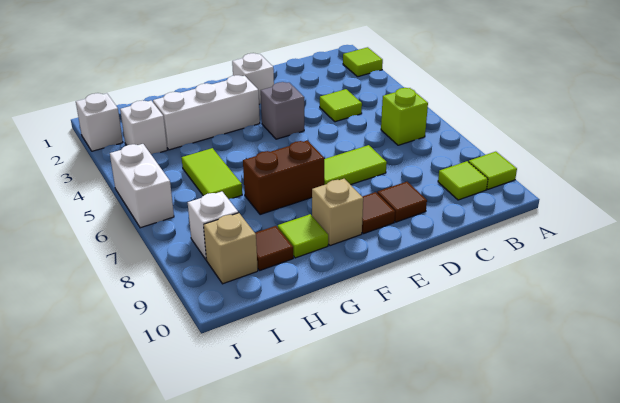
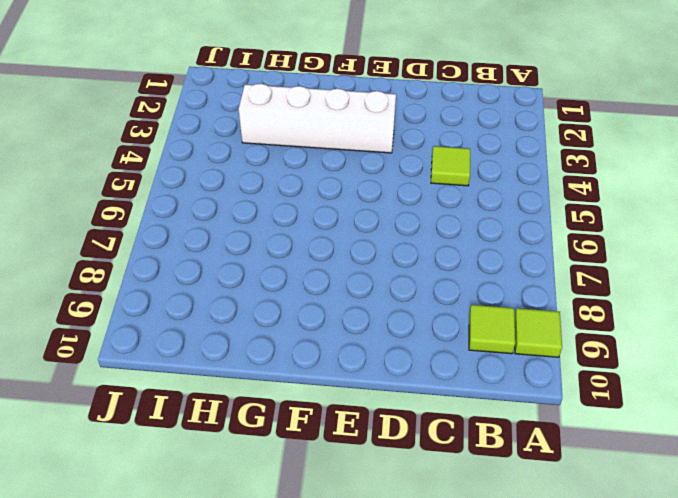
white brick E3:H3 level 1 -> white brick F3:H3 level 1
none -> lime tile A2 level 1
none -> lime brick B6 level 1
none -> lime tile D7:E7 level 1

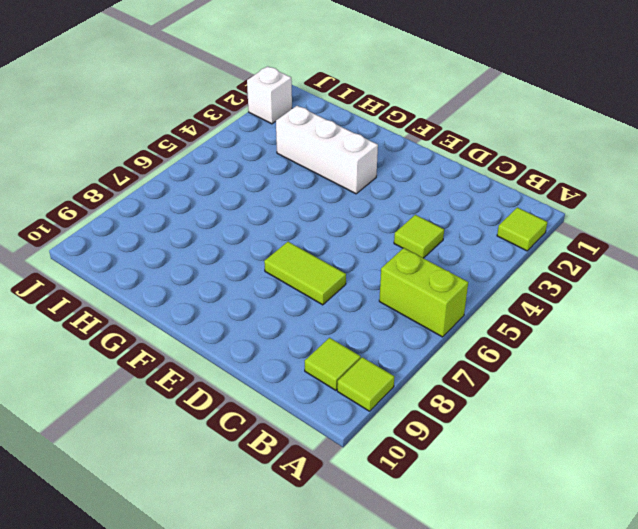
lime brick A6:B6 level 1 -> lime brick B6 level 1
none -> brown tile D9 level 1
none -> white brick E2 level 1
none -> grey brick E4 level 1

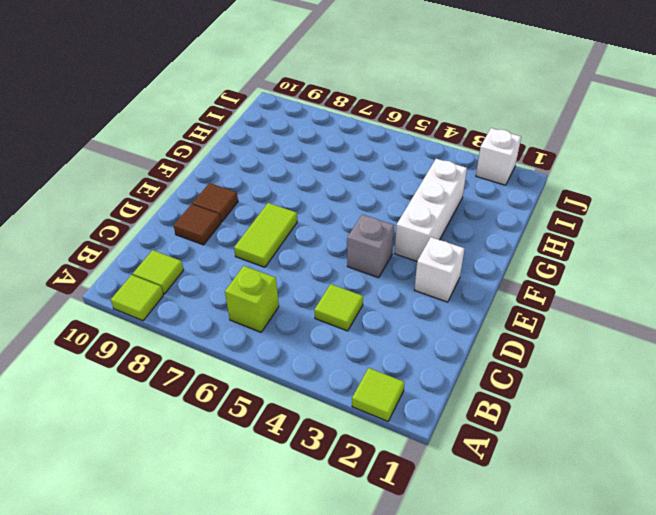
none -> brown brick F7:G7 level 1
none -> tan brick F9 level 1
none -> lime tile G9 level 1

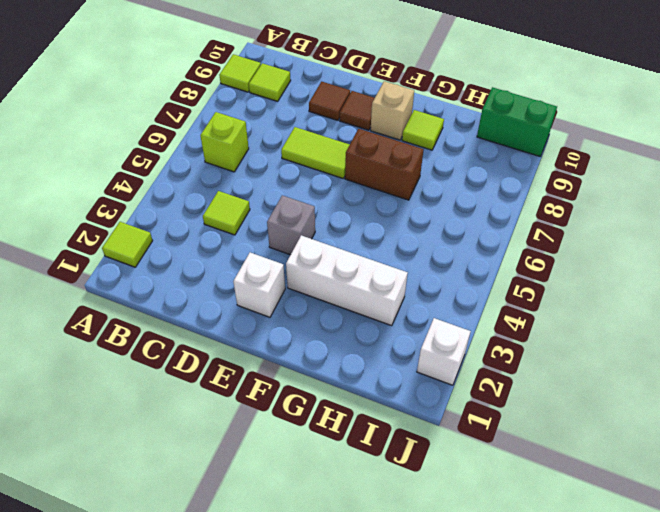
green brick I10:J10 level 1 -> none
none -> lime tile H5:H6 level 1
none -> brown tile H9 level 1
none -> white brick I3 level 1

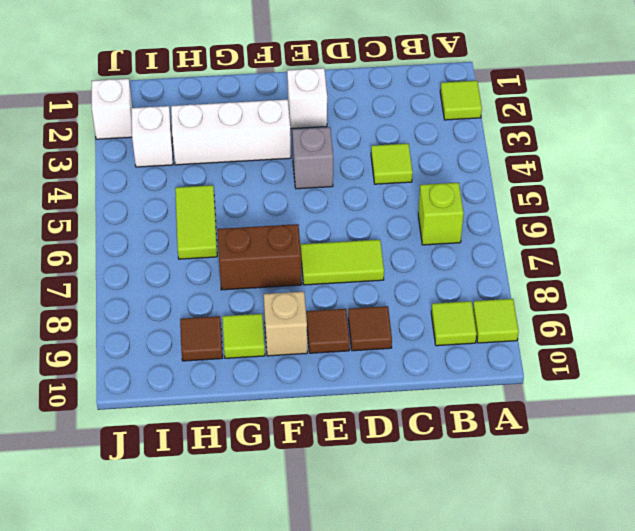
none -> white brick I8 level 1
none -> tan brick I9 level 1
none -> white brick J5:J6 level 1

